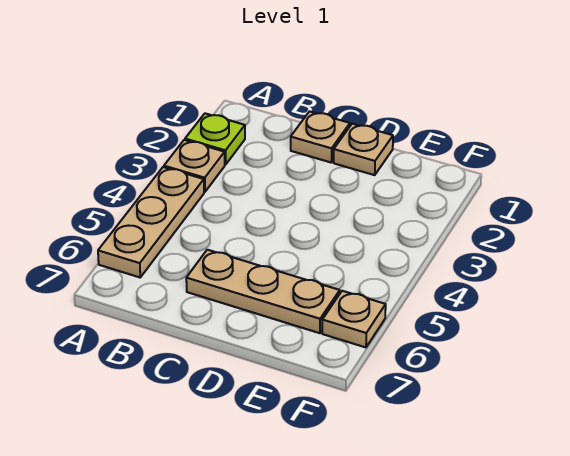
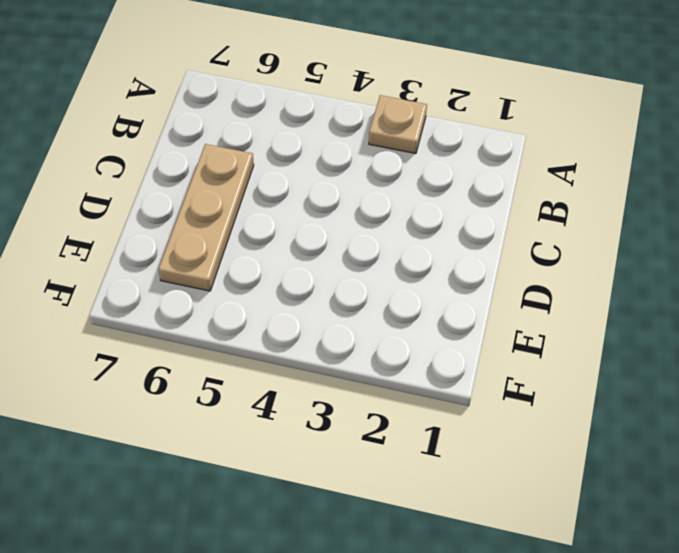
none -> lime plate A2 level 1
none -> tan plate A4:A6 level 1

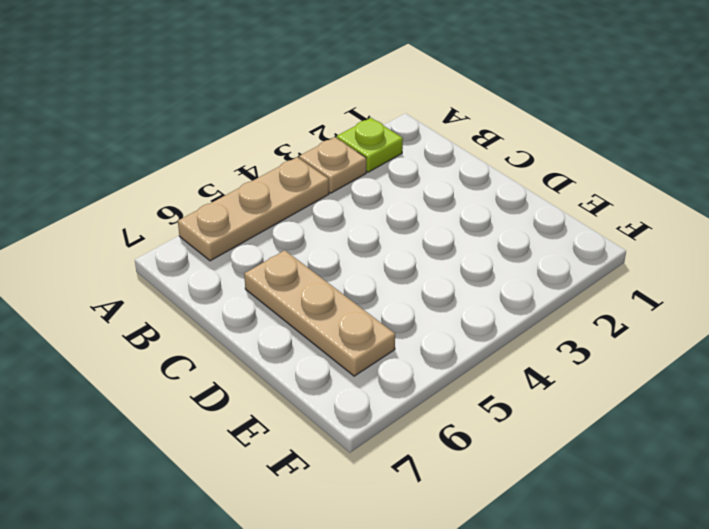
none -> tan plate C1 level 1
none -> tan plate D1 level 1

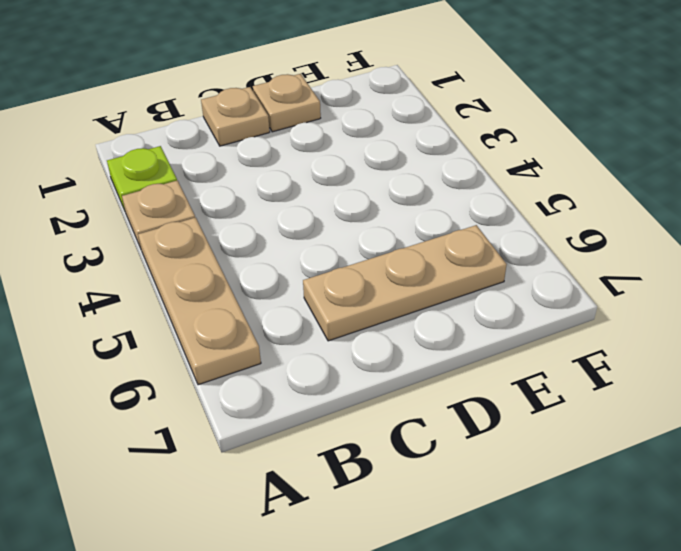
none -> tan plate F6 level 1

